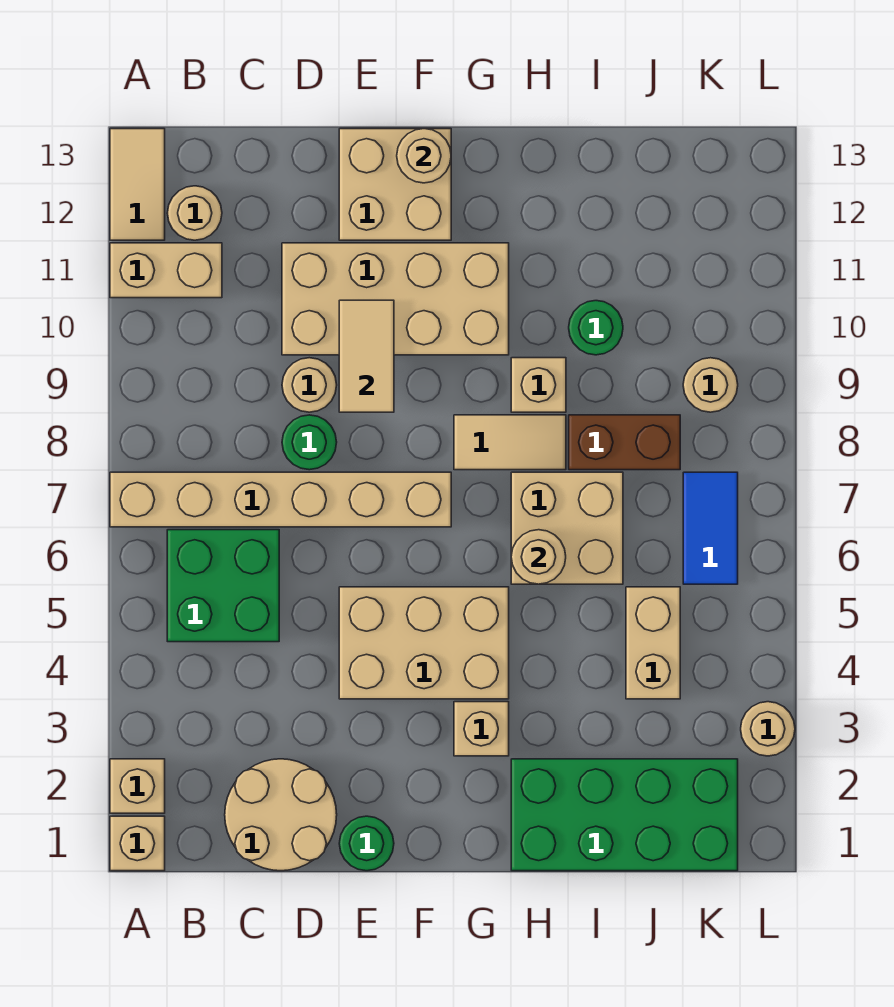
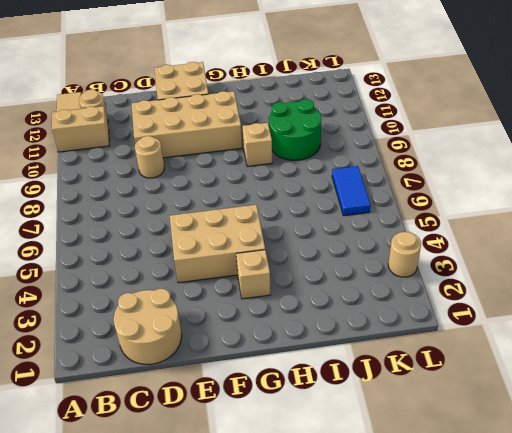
green round brick I9:J10 level 1 -> green round brick I10 level 1
none -> tan brick A1 level 1
none -> tan brick A2 level 1
none -> tan brick A7:F7 level 1

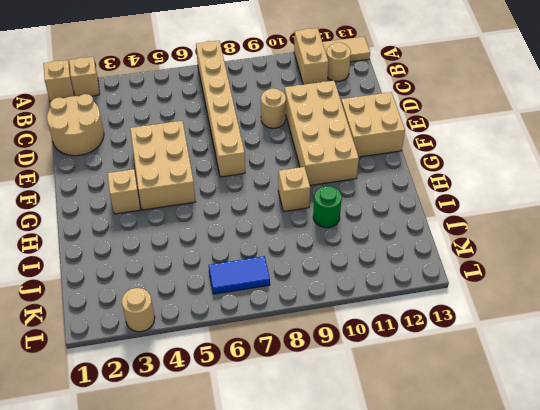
none -> green brick B5:C6 level 1
none -> green round brick D8 level 1
none -> green round brick E1 level 1

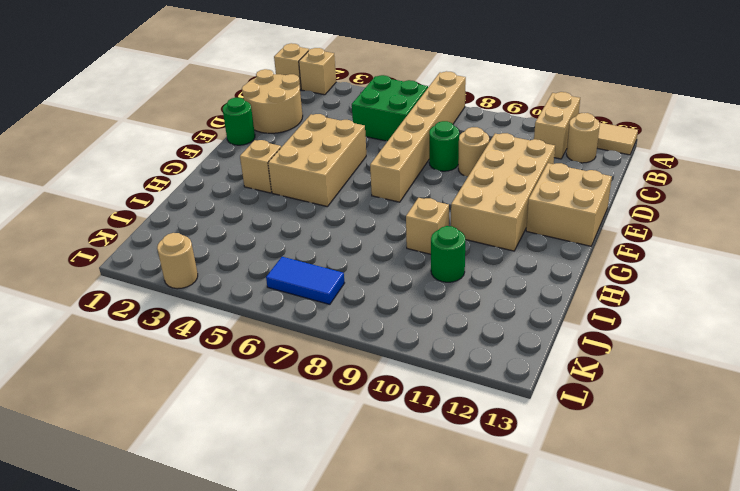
none -> tan tile G8:H8 level 1
none -> green brick H1:K2 level 1
none -> tan brick H6:I7 level 1

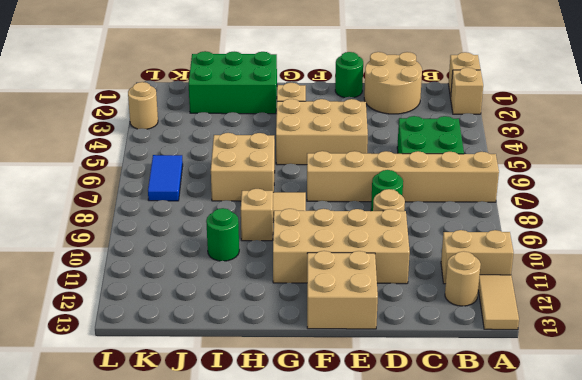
green brick H1:J2 level 1 -> green brick H1:K2 level 1
none -> brown brick I8:J8 level 1
none -> tan brick J4:J5 level 1
none -> tan round brick K9 level 1

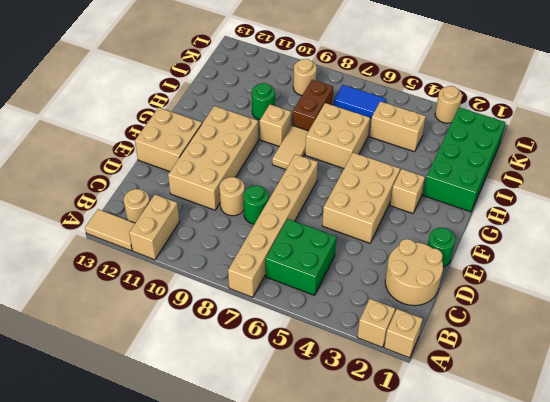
none -> tan tile E9:E10 level 2
none -> tan round brick F13 level 2
none -> tan round brick H6 level 2

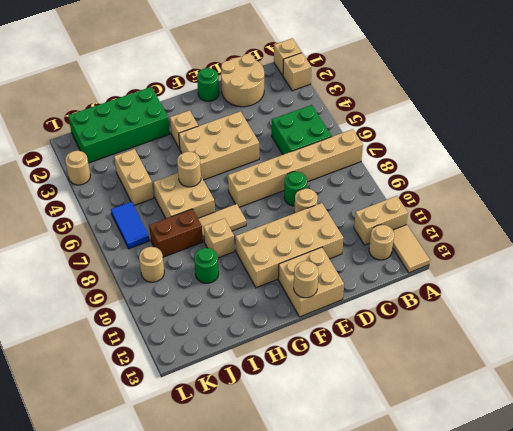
none -> tan tile E9:E10 level 2

